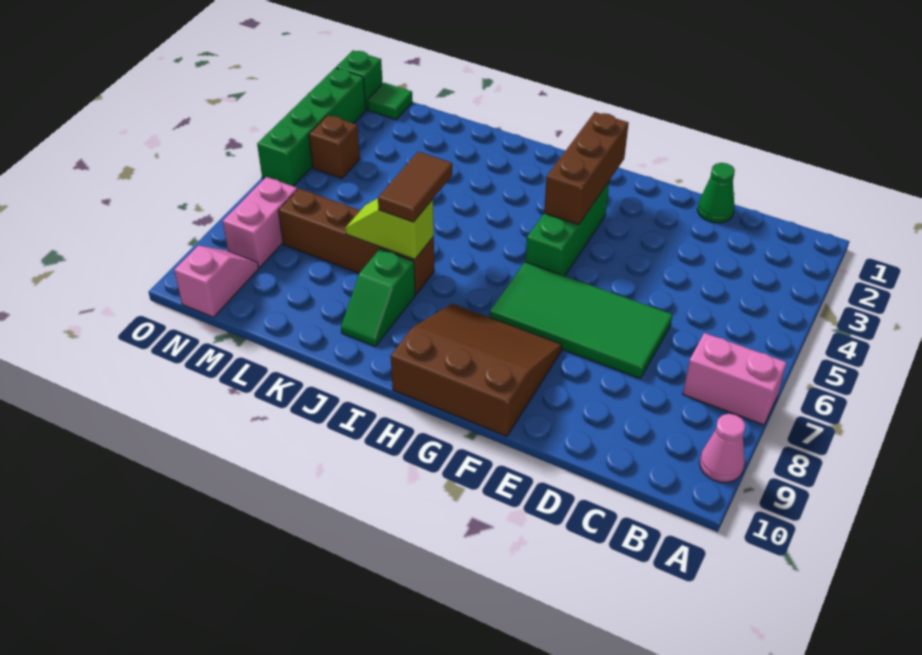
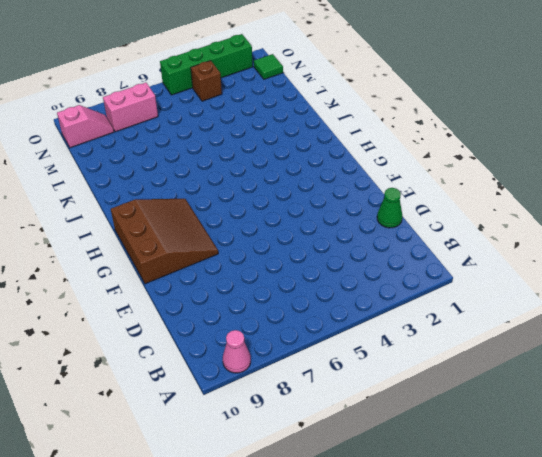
none -> pink brick A7:B7 level 1
none -> green tile D6:G7 level 1
none -> green brick G3:G5 level 1

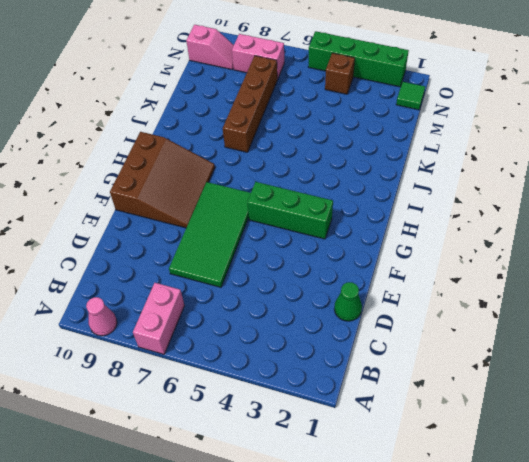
none -> green slope J8:J9 level 1 top 8
none -> green brick O1 level 1
none -> brown brick G2:G4 level 2

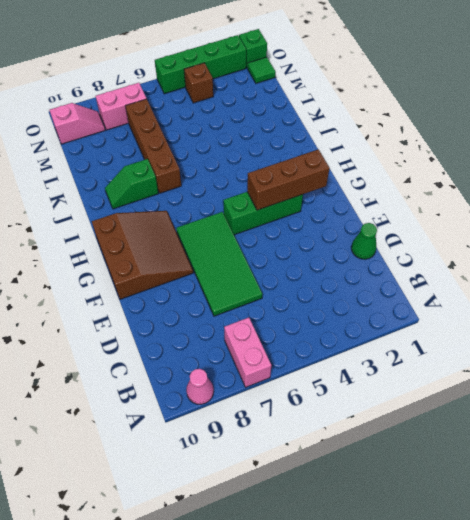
none -> lime slope J7:K7 level 2 top J
none -> brown tile J6:J7 level 3

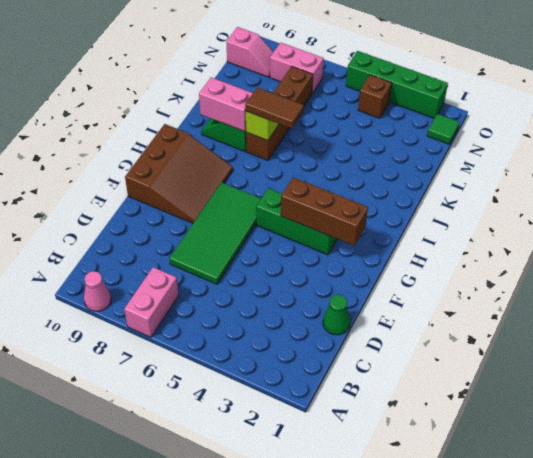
pink brick J8:J9 level 2 -> none
none -> green brick O1 level 1

